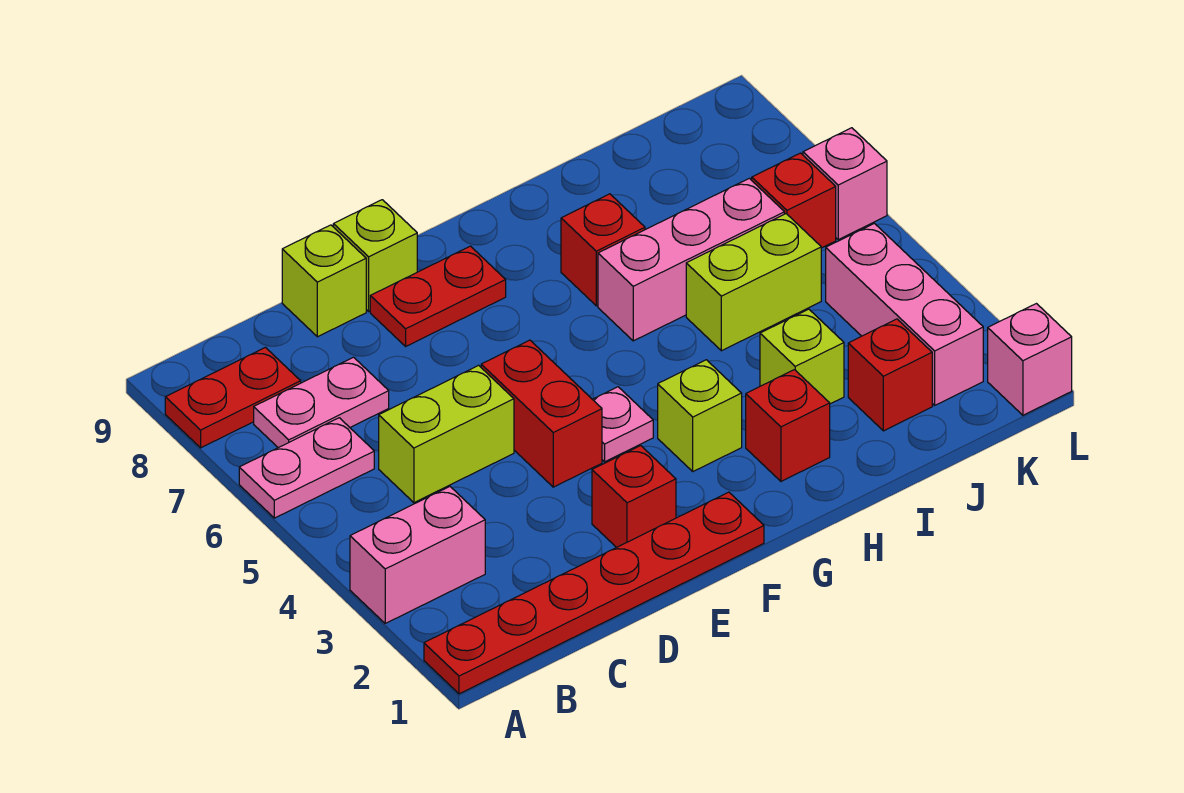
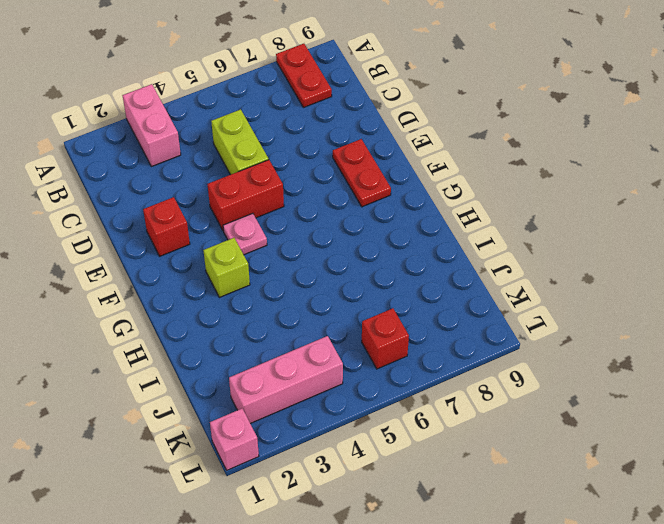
none -> red plate A1:F1 level 1
none -> pink plate A6:B6 level 1
none -> pink plate B7:C7 level 1

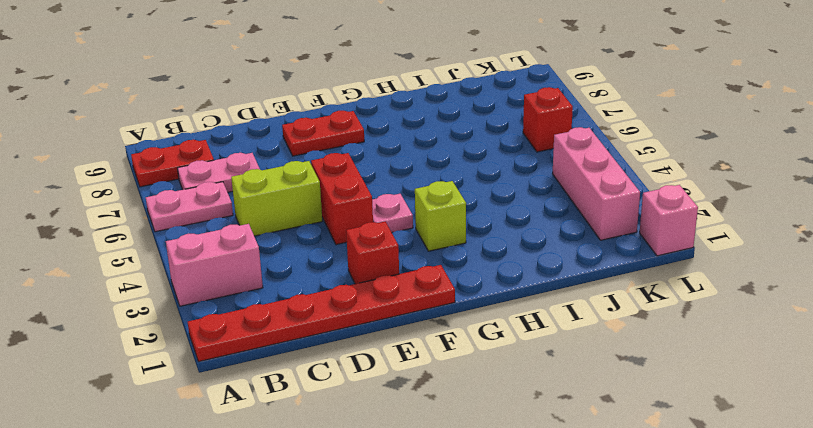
none -> lime brick D9 level 1
none -> lime brick E9 level 1
none -> red brick H2 level 1

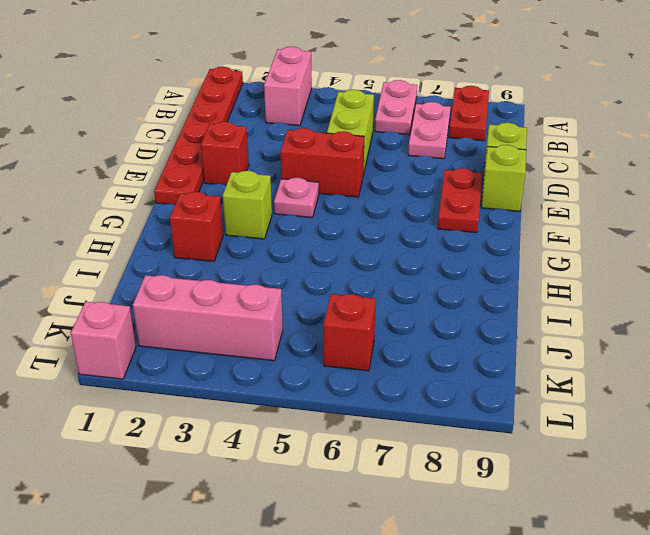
none -> pink brick H6:J6 level 1
none -> red brick H7 level 1
none -> lime brick I3 level 1

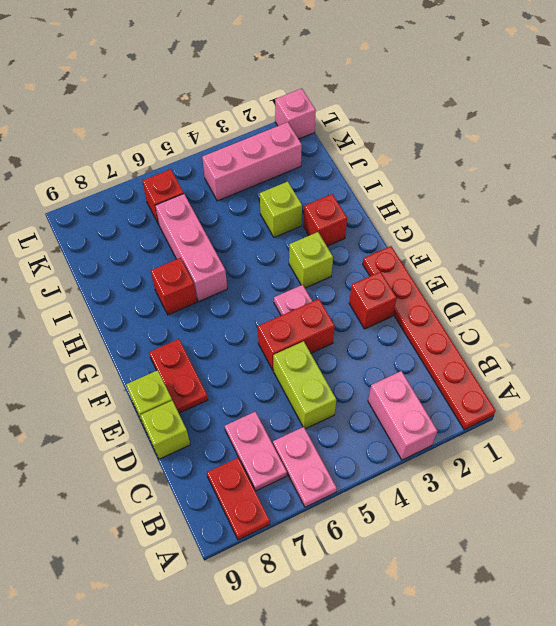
none -> lime brick I5:J5 level 1
none -> red brick J2 level 1
none -> pink brick L6 level 1

